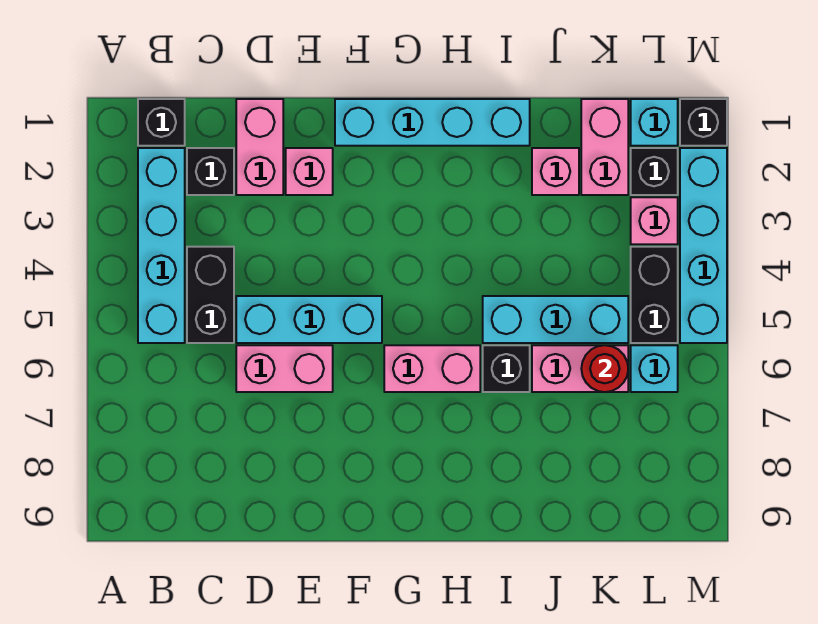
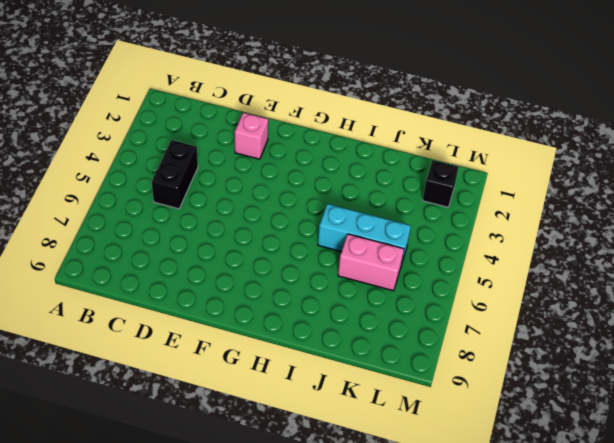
none -> black brick B1 level 1
none -> cyan brick B2:B5 level 1
none -> black brick C2 level 1

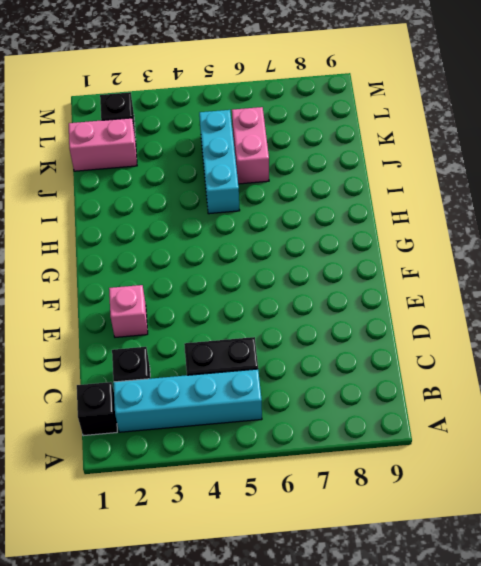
none -> pink brick D1:D2 level 1
none -> cyan brick D5:F5 level 1
none -> pink brick D6:E6 level 1

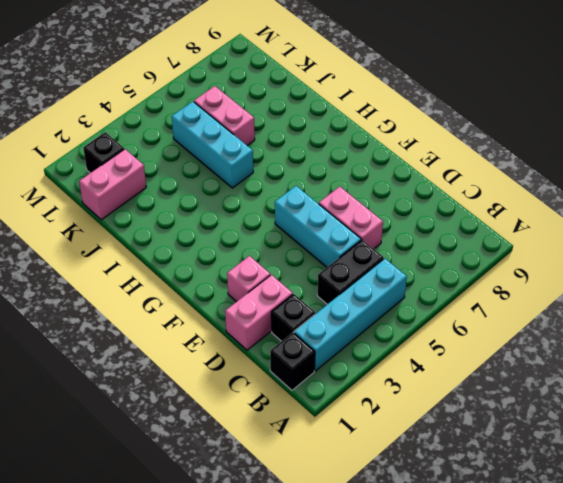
none -> cyan brick F1:I1 level 1
none -> pink brick G6:H6 level 1
none -> black brick I6 level 1

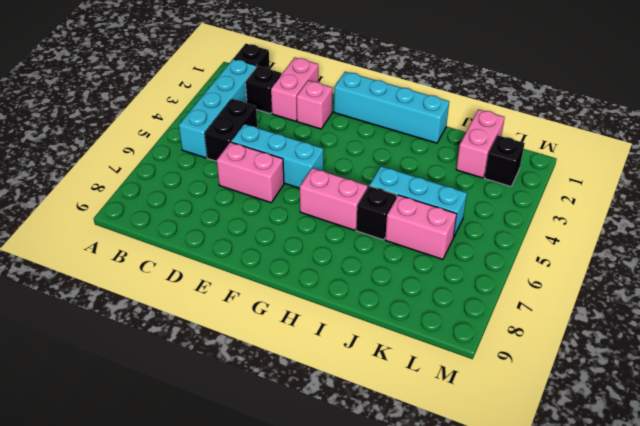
none -> pink brick J2 level 1
none -> cyan brick L1 level 1
none -> pink brick L3 level 1

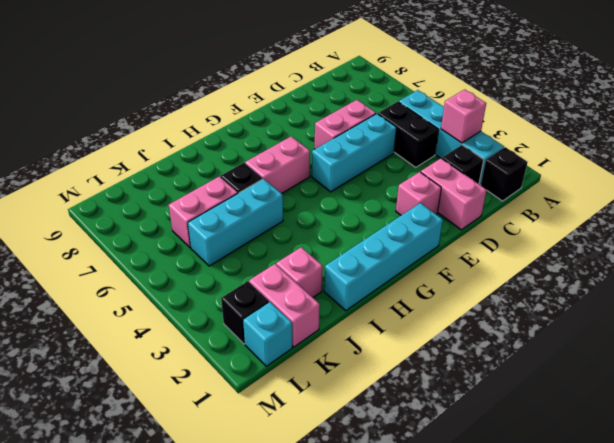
pink brick B3 level 2 -> pink brick L3 level 1
none -> black brick L4:L5 level 1
none -> cyan brick L6 level 1
none -> black brick M1 level 1

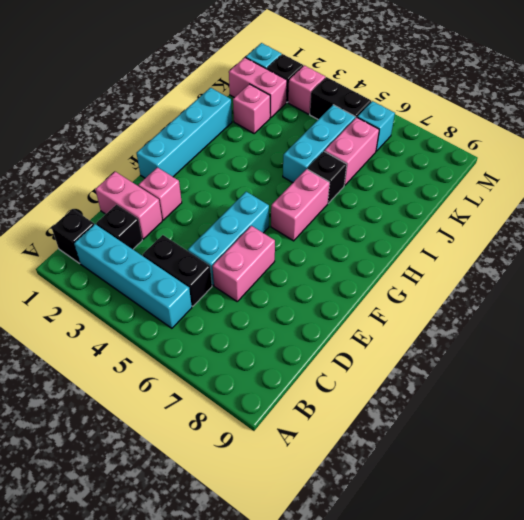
none -> black brick M1 level 1
none -> cyan brick M2:M5 level 1
none -> red round brick K6 level 2

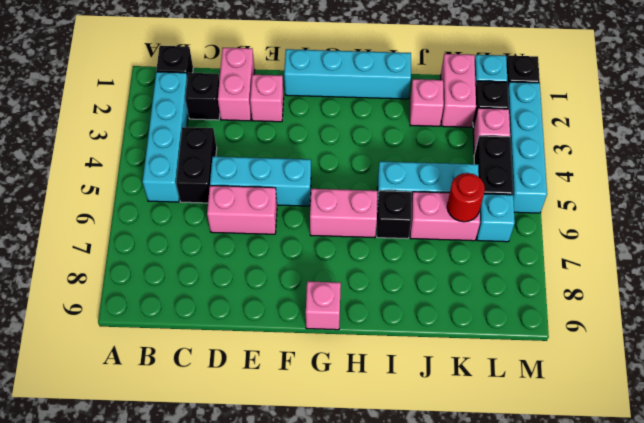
pink brick G9 level 1 -> none

